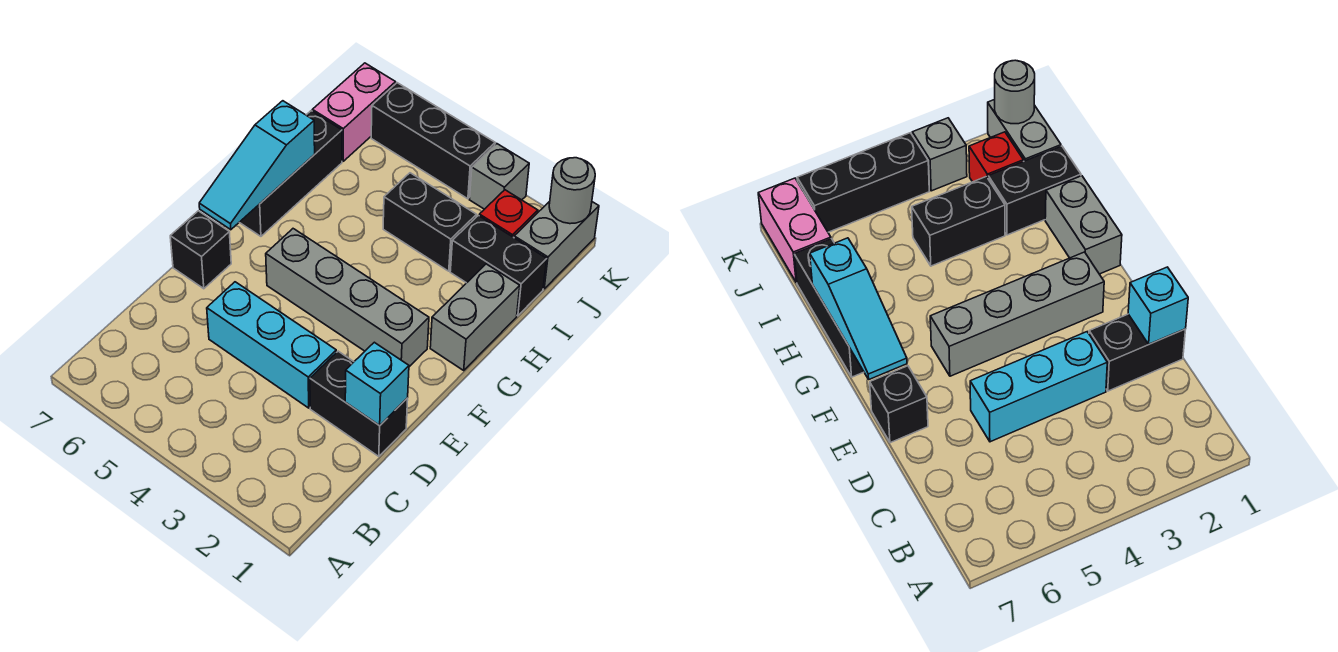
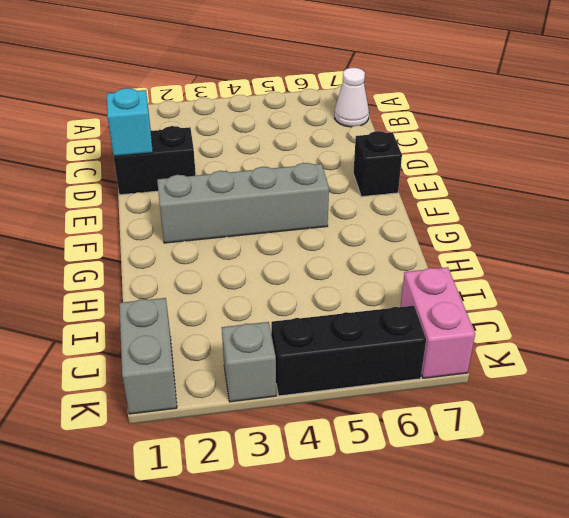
white cone B7 level 1 -> none
none -> cyan brick D3:D5 level 1
none -> grey brick G1:H1 level 1
none -> black brick G7:I7 level 1

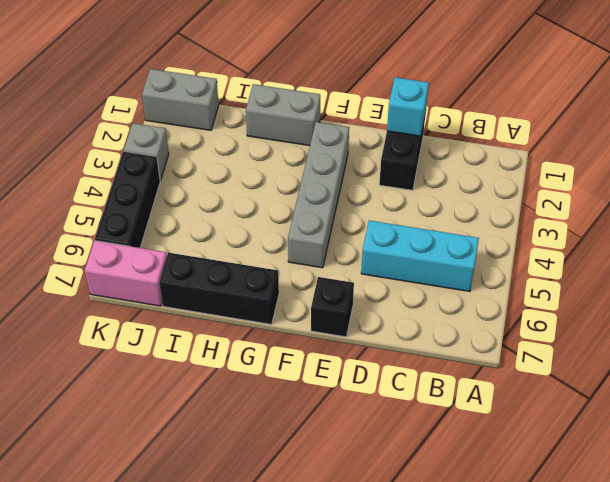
cyan brick B5:D5 level 1 -> cyan brick D3:D5 level 1
none -> black brick I1:I2 level 1
none -> black brick I3:I4 level 1
none -> red brick J2 level 1

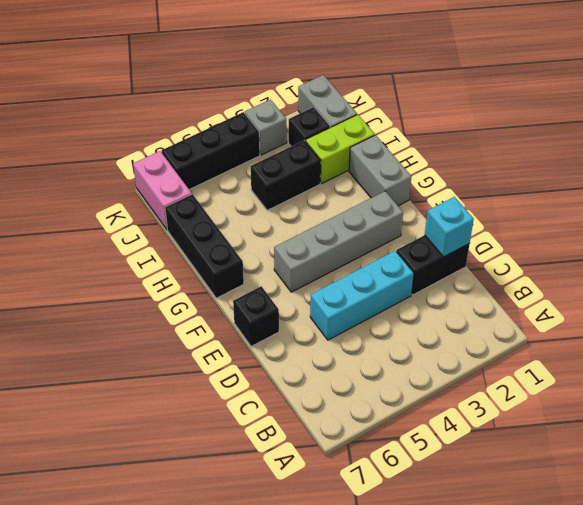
lime brick I1:I2 level 1 -> black brick I1:I2 level 1
black brick J2 level 1 -> red brick J2 level 1
none -> cyan slope F7:H7 level 2 top H
none -> grey round brick K1 level 2

